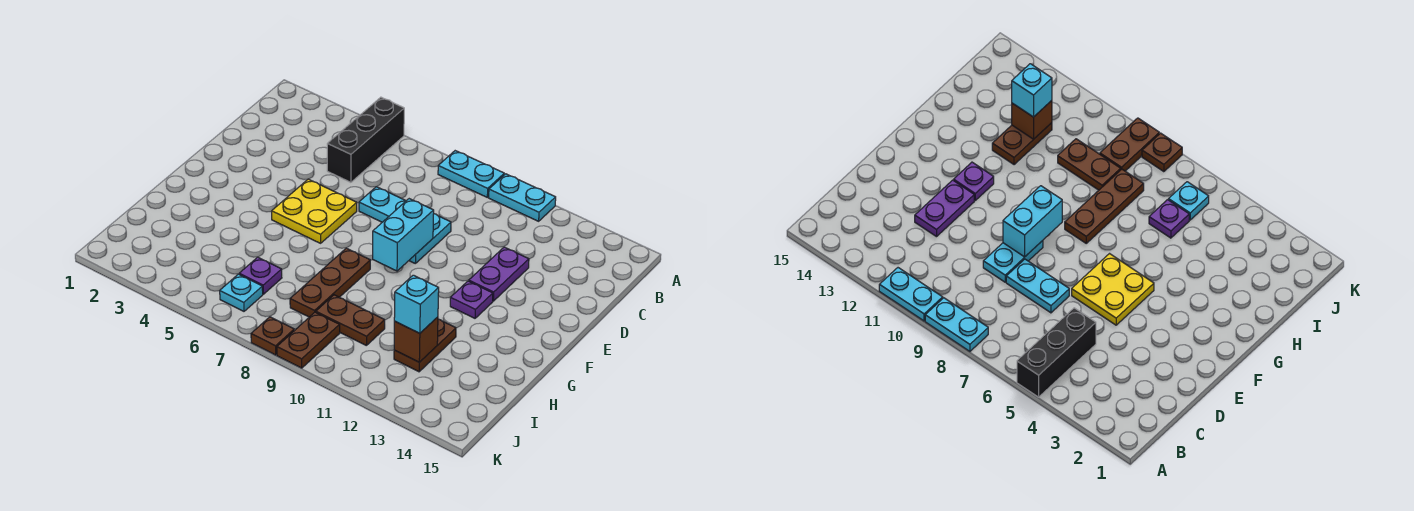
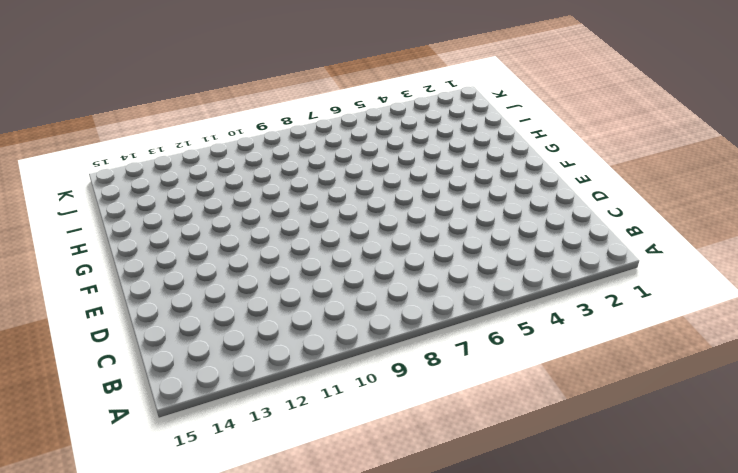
none -> black brick A5:C5 level 1
none -> cyan plate A8:A9 level 1
none -> cyan plate A10:A11 level 1

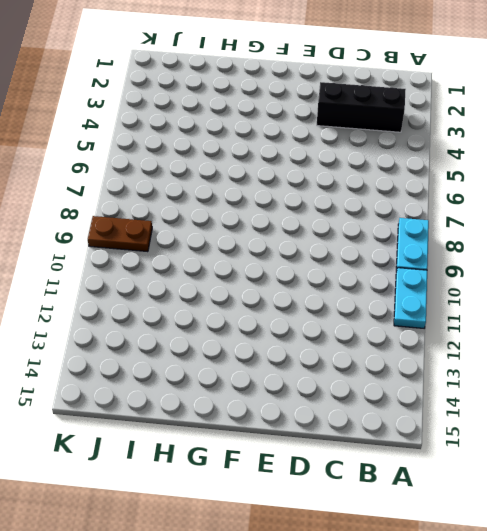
black brick B3:D3 level 1 -> black brick A5:C5 level 1
none -> cyan plate D7:D8 level 1
none -> cyan plate D9:E9 level 1
none -> purple plate D12:E12 level 1

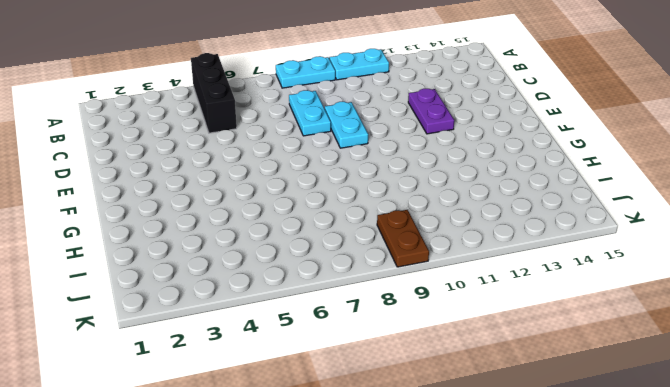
cyan plate C8:D8 level 1 -> cyan plate D7:D8 level 1
none -> yellow plate E5:F6 level 1
none -> purple plate F12 level 1
none -> brown plate G8:I8 level 1

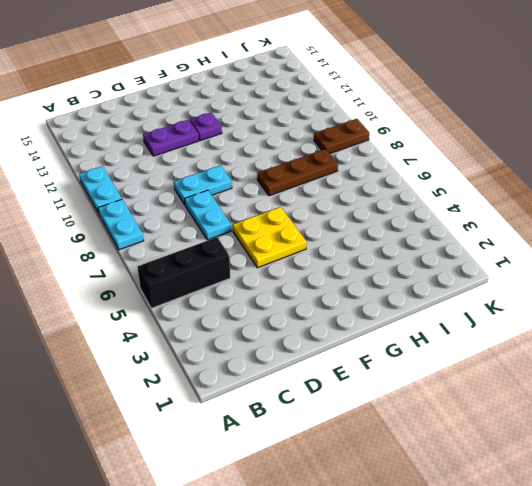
none -> brown plate H12:I12 level 1
none -> purple plate I6 level 1
none -> brown plate I9:I10 level 1

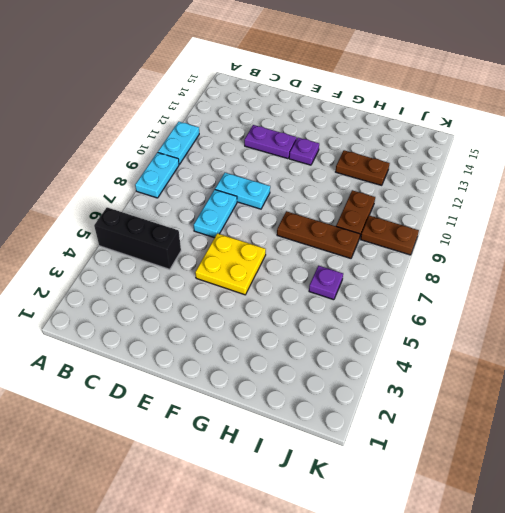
none -> cyan plate J6 level 1
none -> brown plate K8 level 1
none -> cyan brick E9:F9 level 2

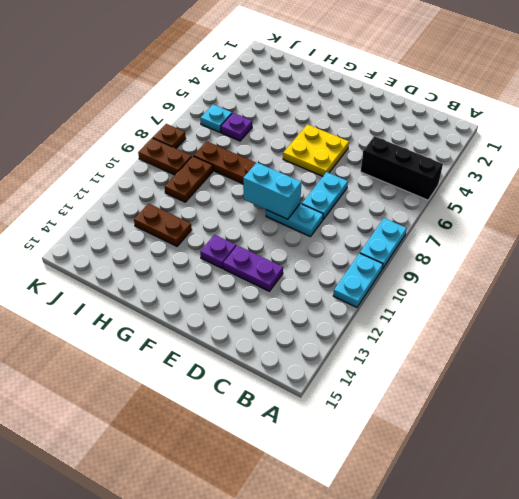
none -> brown brick I12 level 2
none -> cyan brick I12 level 3

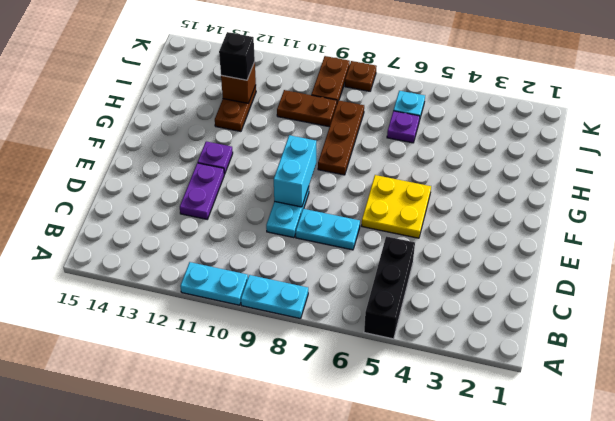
black brick I12 level 3 -> cyan brick I12 level 3

